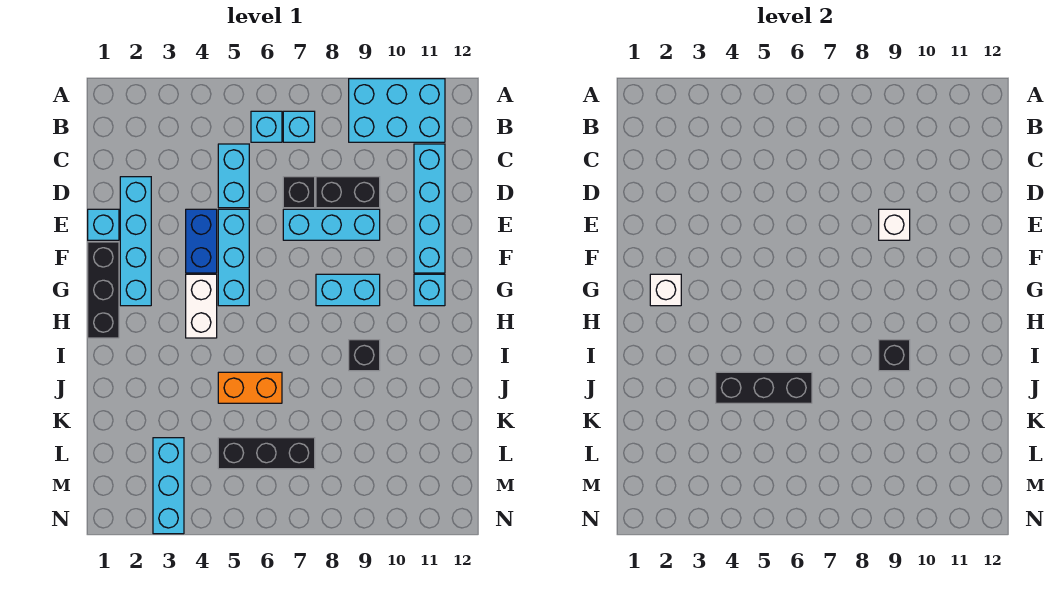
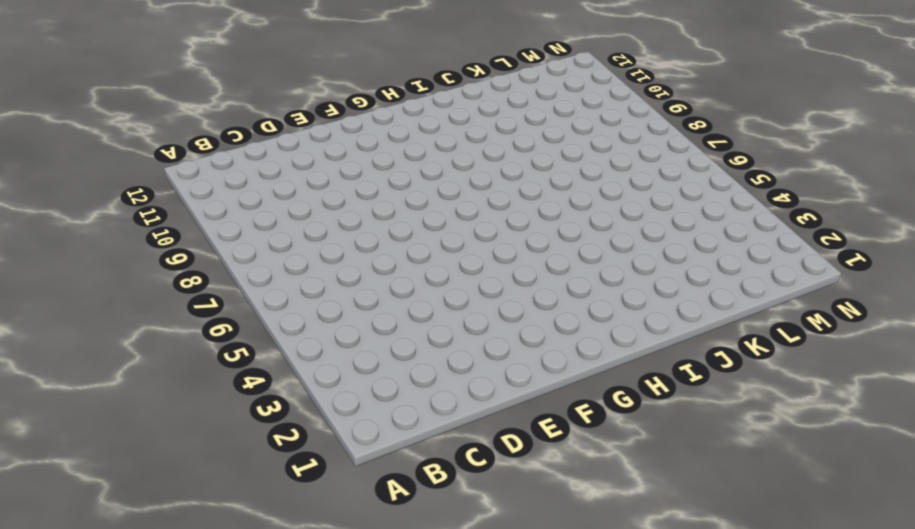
none -> cyan brick A9:B11 level 1
none -> cyan brick B6 level 1
none -> cyan brick B7 level 1

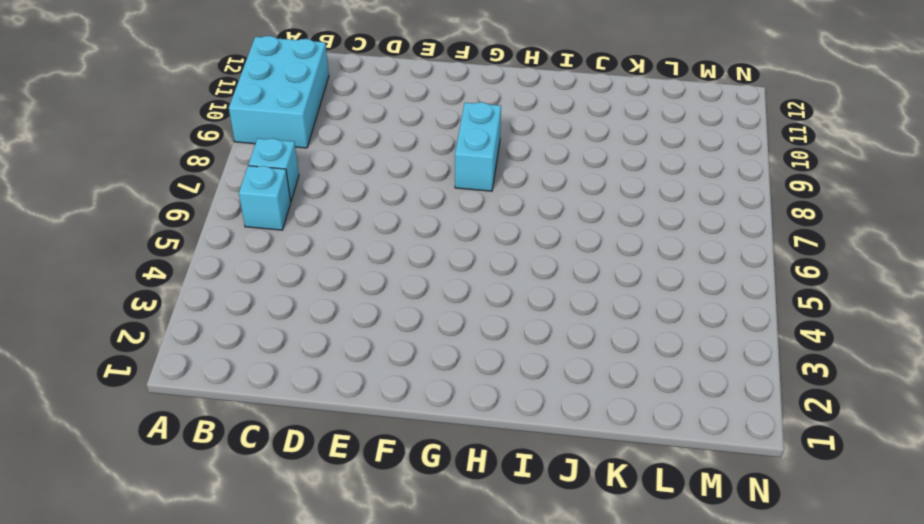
none -> cyan brick C5:D5 level 1
none -> cyan brick C11:F11 level 1
none -> cyan brick D2:G2 level 1

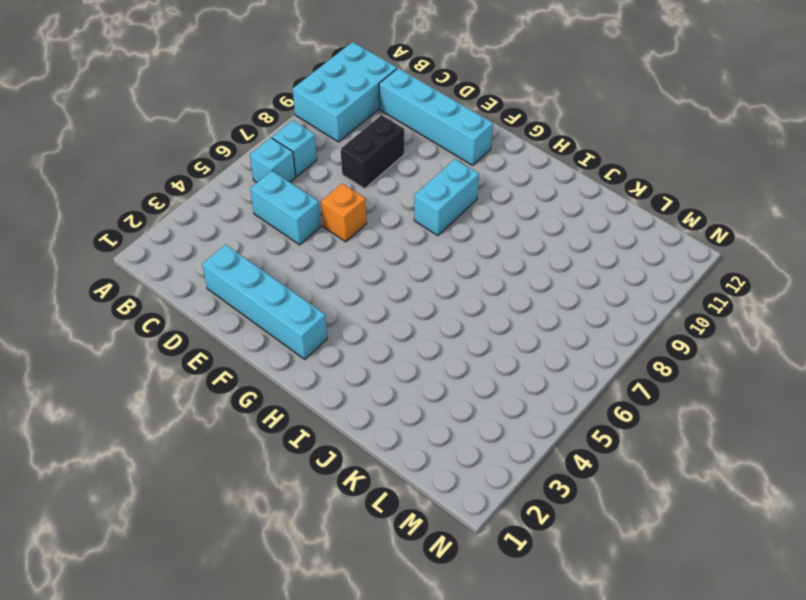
orange brick E6 level 1 -> none
none -> black brick D7 level 1
none -> cyan brick E1 level 1
none -> blue brick E4:F4 level 1

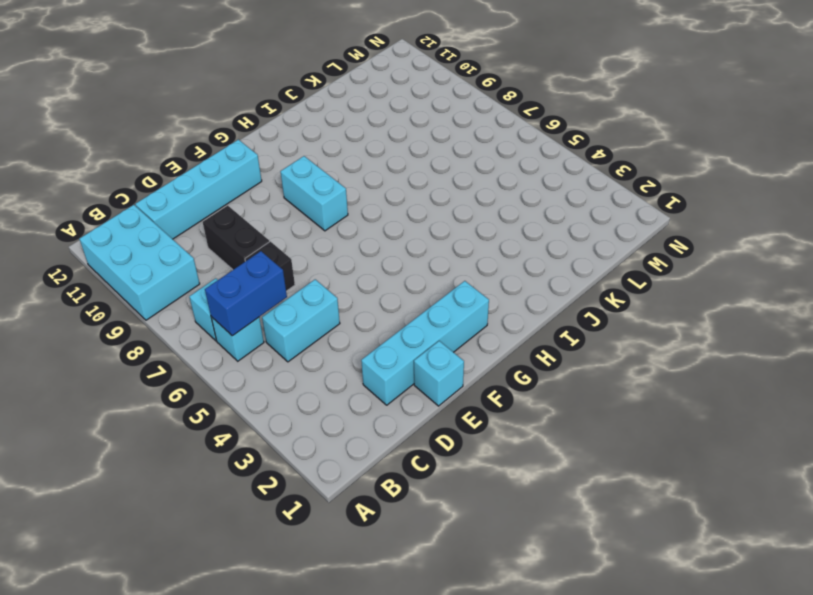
blue brick B6:C6 level 2 -> blue brick E4:F4 level 1
none -> cyan brick E5:G5 level 1
none -> cyan brick E7:E9 level 1
none -> black brick F1:H1 level 1

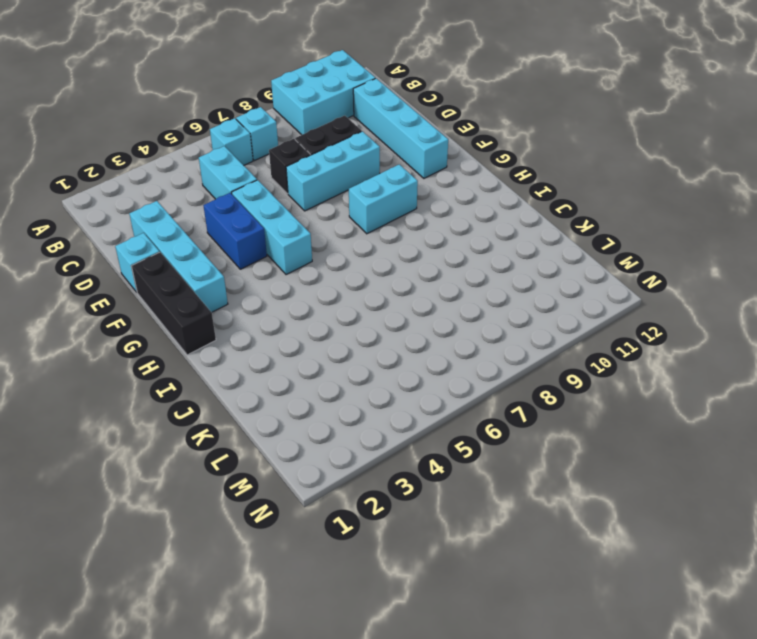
none -> white brick G4:H4 level 1
none -> cyan brick G11 level 1
none -> black brick I9 level 1

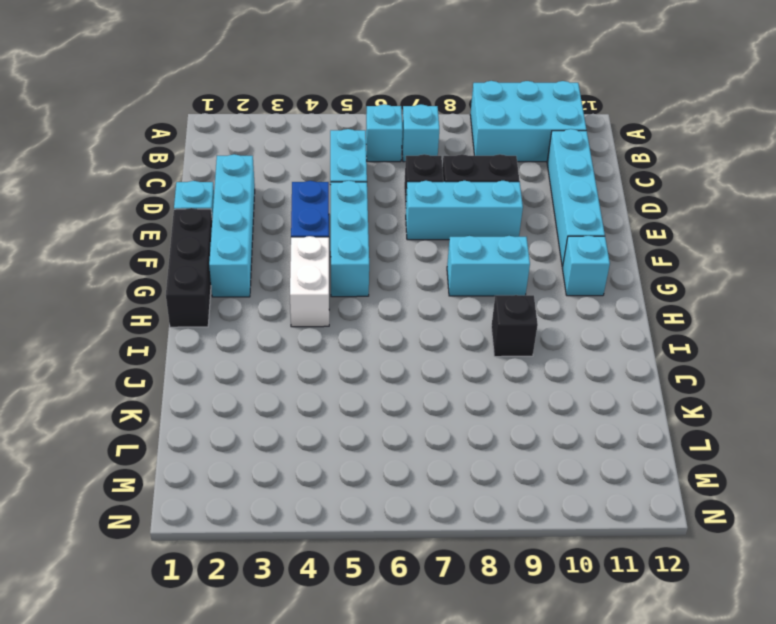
none -> orange brick J5:J6 level 1
none -> cyan brick L3:N3 level 1
none -> black brick L5:L7 level 1

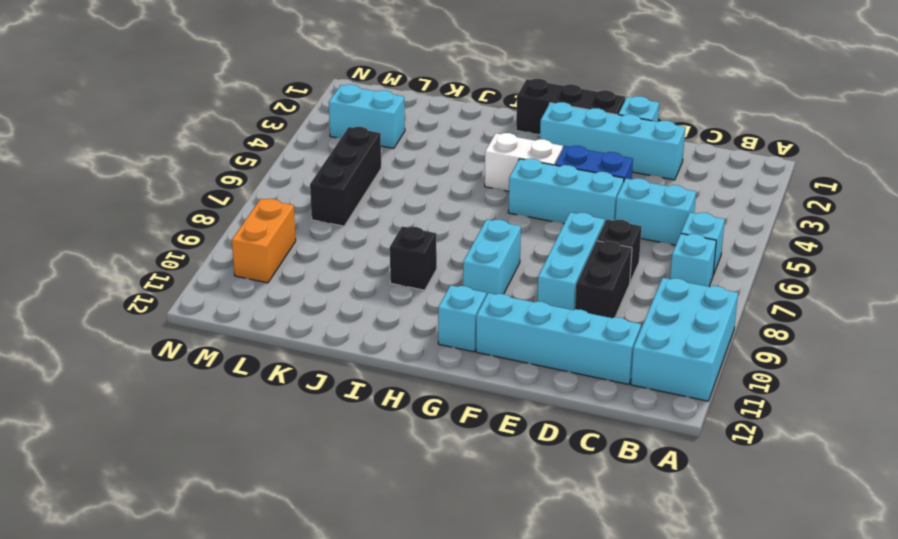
cyan brick L3:M3 level 1 -> cyan brick L3:N3 level 1
orange brick M9:M10 level 1 -> orange brick J5:J6 level 1
none -> white brick E9 level 2
none -> white brick G2 level 2
none -> black brick I9 level 2

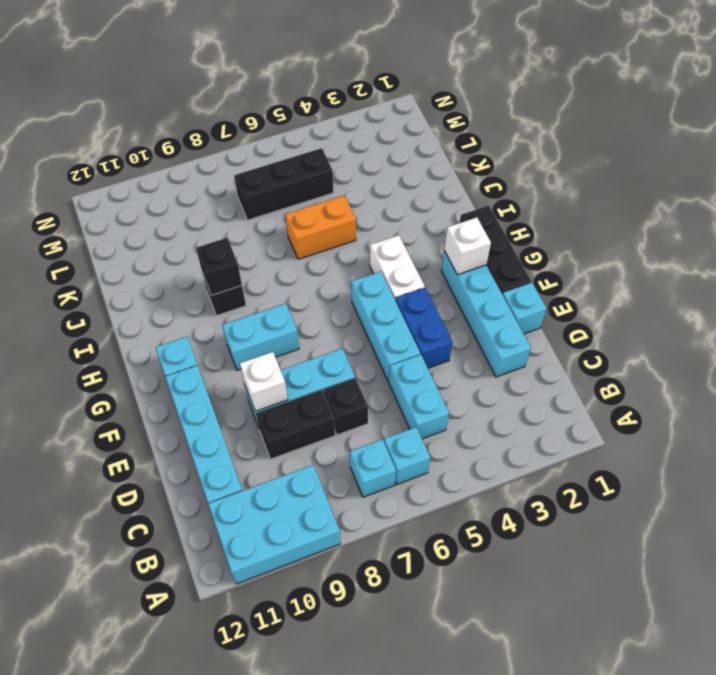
none -> cyan brick L3:N3 level 1
none -> black brick J4:J6 level 2

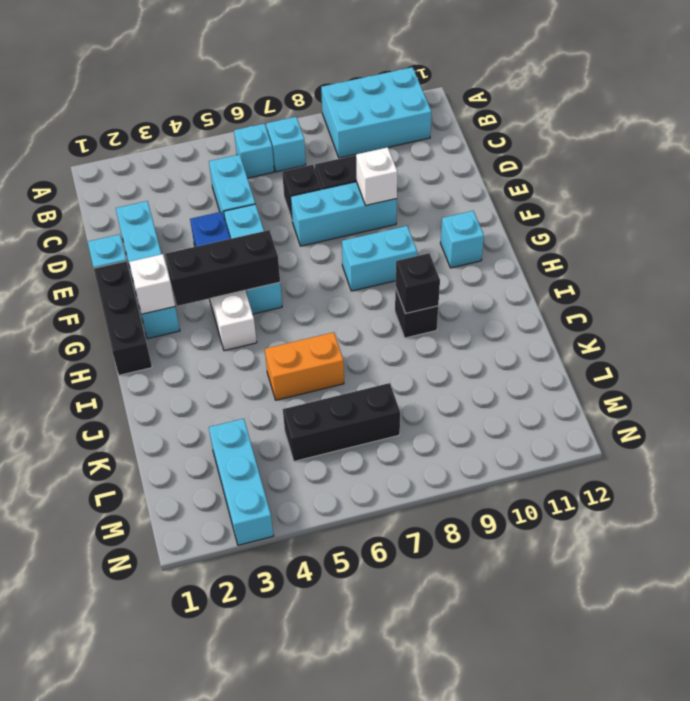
black brick G3:G5 level 2 -> black brick J4:J6 level 2
none -> cyan brick C11:F11 level 1

